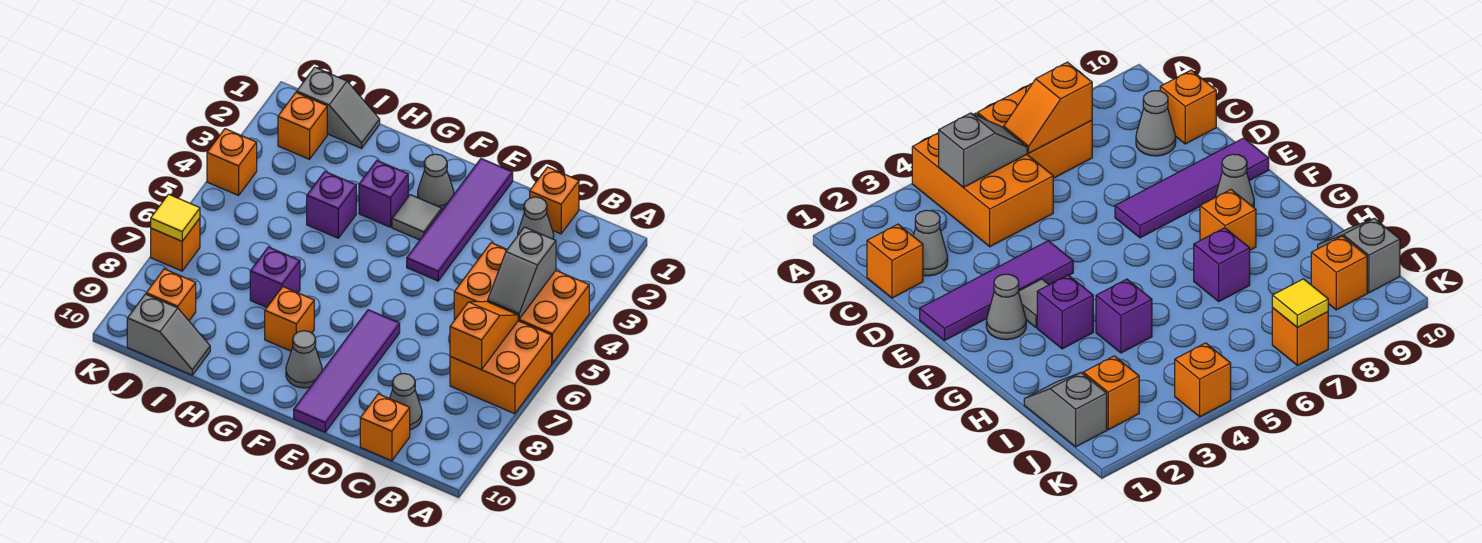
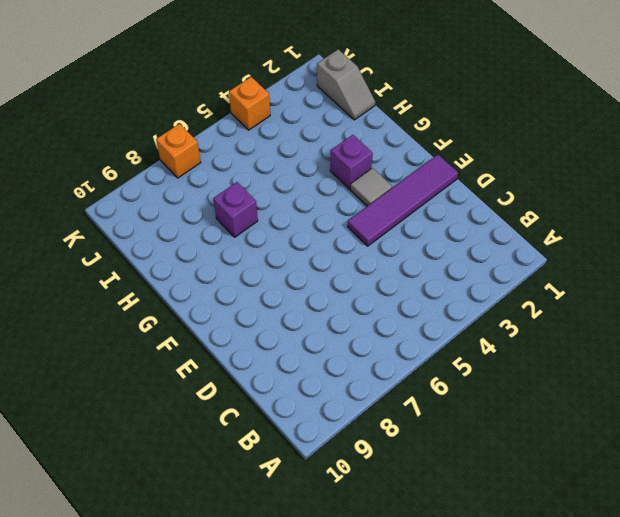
none -> orange brick A4:C5 level 1
none -> orange brick A6:B7 level 1
none -> orange brick C1 level 1

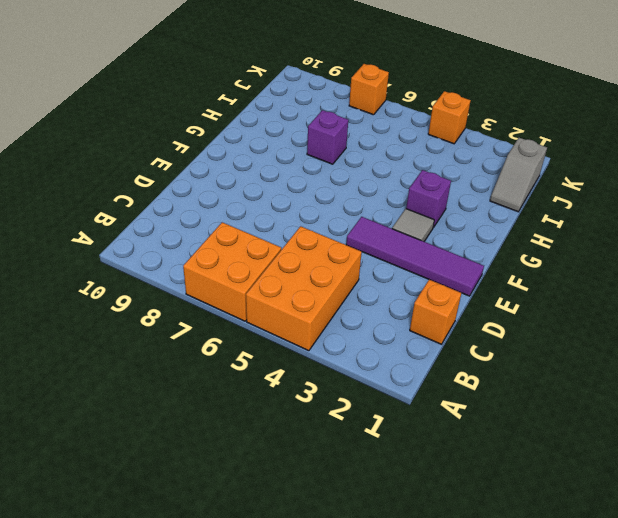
none -> grey cone C2 level 1
none -> grey cone C9 level 1
none -> orange brick C10 level 1

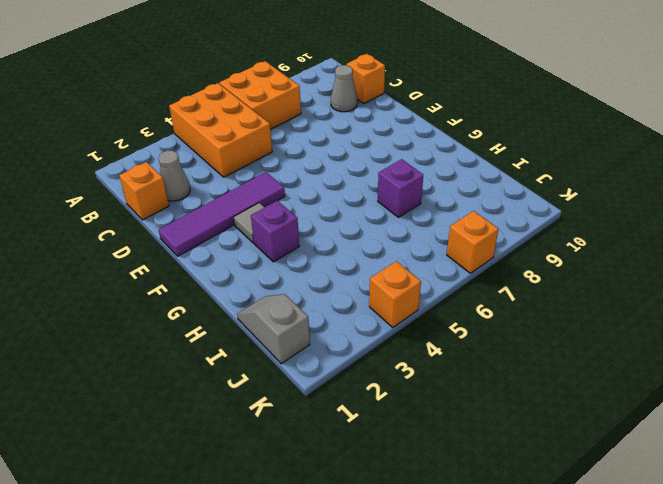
none -> purple tile E7:E10 level 1
none -> grey cone F2 level 1
none -> grey cone F9 level 1

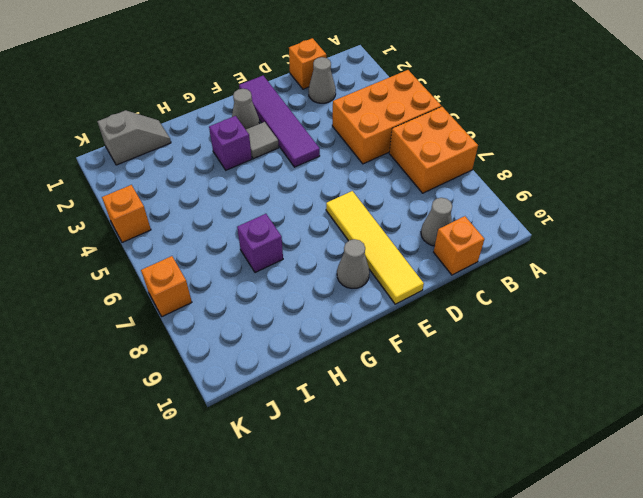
yellow tile E7:E10 level 1 -> purple tile E7:E10 level 1
none -> orange brick G8 level 1
none -> purple brick H4 level 1
none -> grey slope I10:J10 level 1 top J

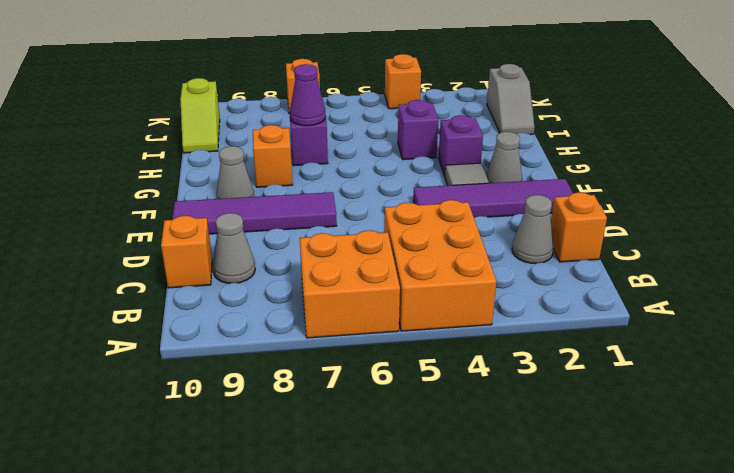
purple cone H7 level 2 -> none
lime slope I10:J10 level 1 top J -> grey slope I10:J10 level 1 top J
none -> orange brick J2 level 1
none -> orange brick J9 level 1
none -> grey slope B4:B5 level 2 top 4

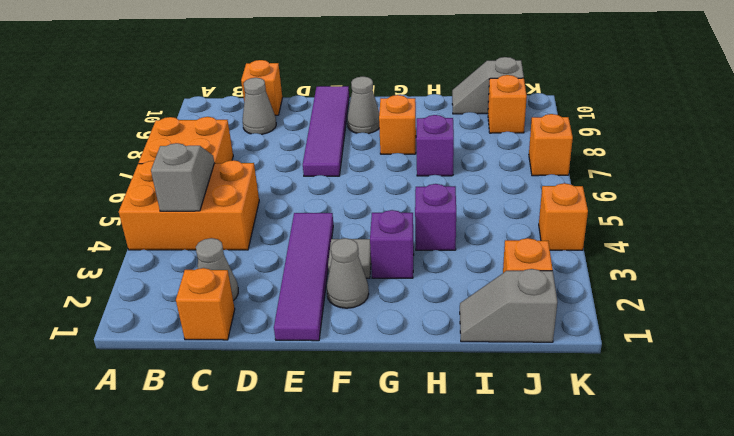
none -> orange slope B6:B7 level 2 top 7
none -> yellow tile K7 level 2

